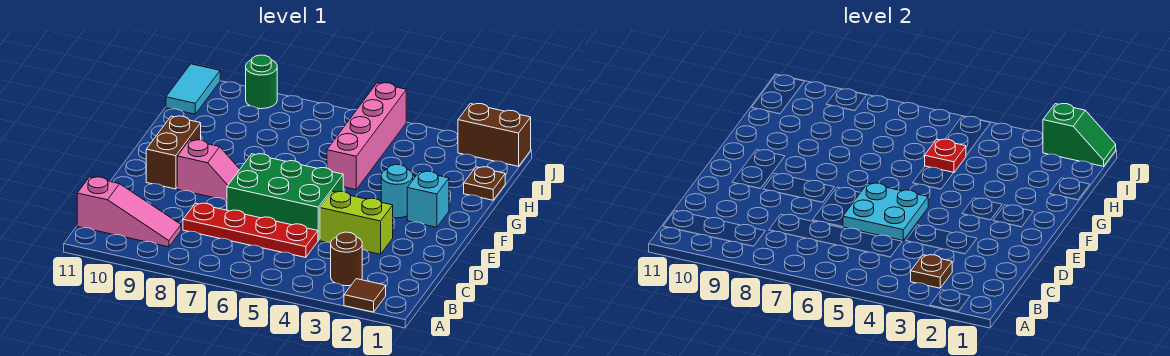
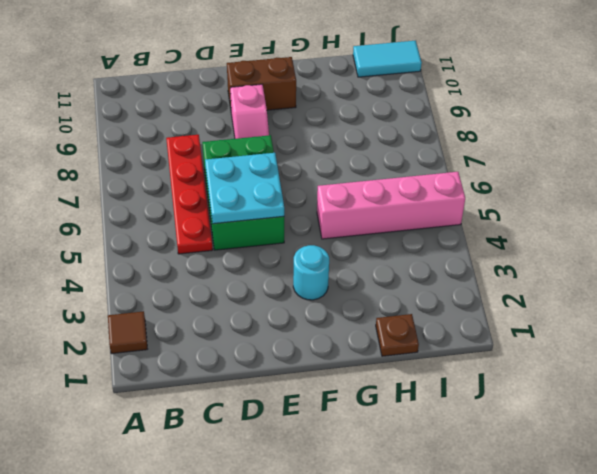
none -> brown round brick B3 level 1
none -> pink slope B9:B11 level 1 top 11
none -> lime brick D3:D4 level 1

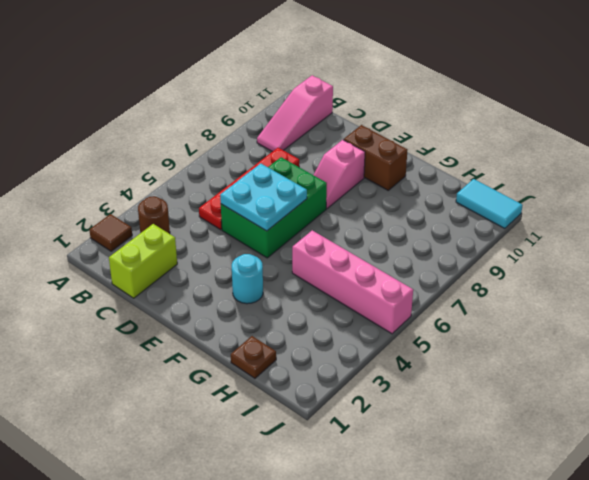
lime brick C1:C2 level 1 -> lime brick D3:D4 level 1
none -> cyan brick F2 level 1
none -> brown brick J1:J2 level 1
none -> green round brick J9 level 1

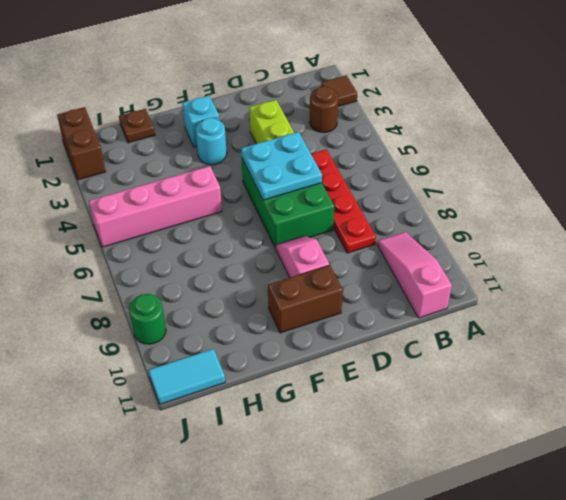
none -> brown plate B3 level 2
none -> red plate H5 level 2
none -> green slope J1:J2 level 2 top 2

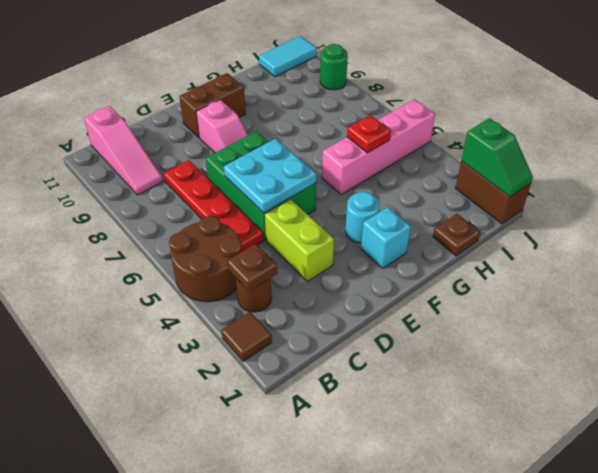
brown round brick A4:B5 level 1 -> none

